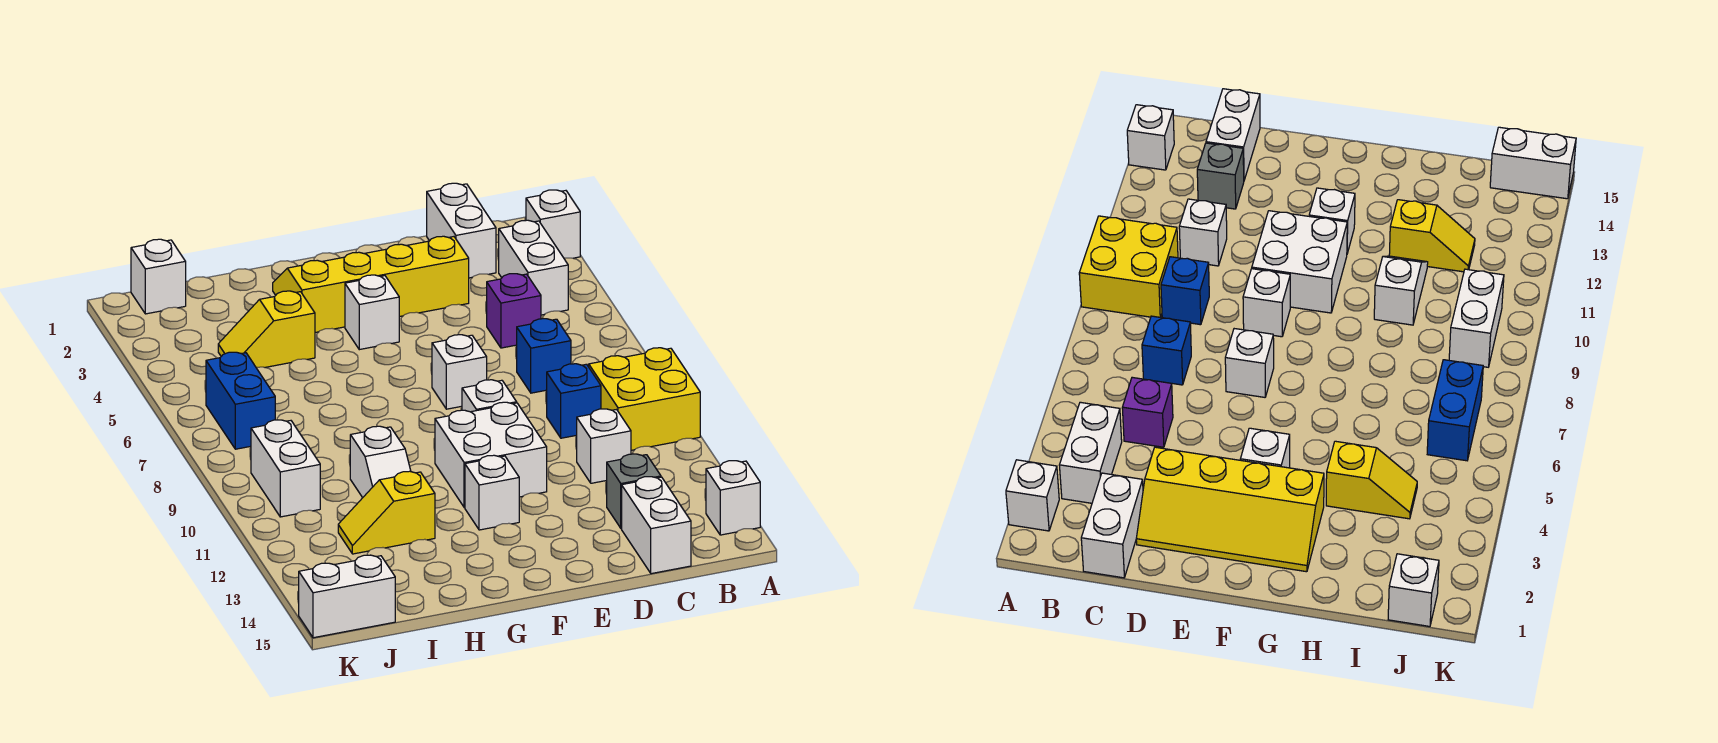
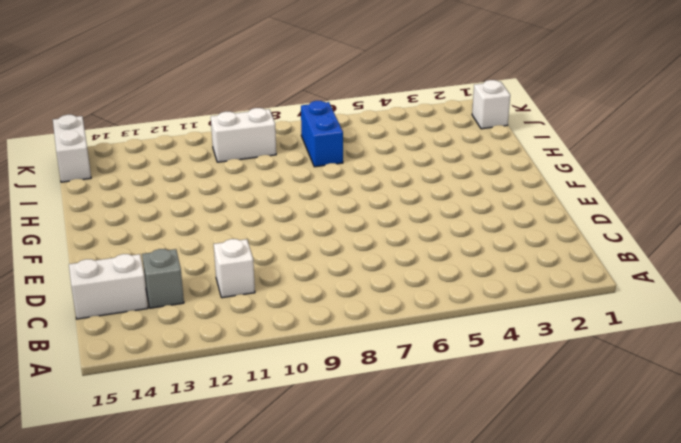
blue brick I7:J7 level 1 -> blue brick J6:J7 level 1
none -> white brick A2 level 1
none -> yellow brick A9:B10 level 1
none -> white brick A14 level 1

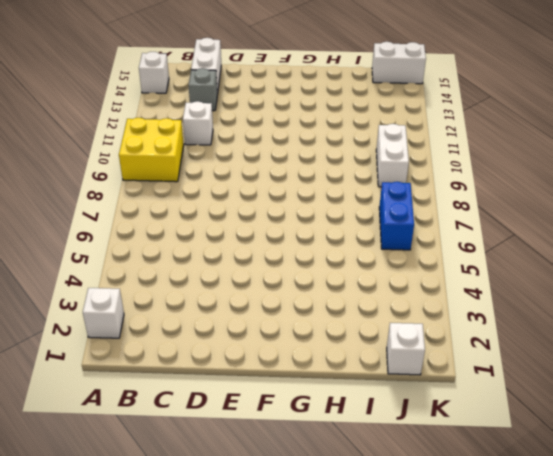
none -> white brick B3:B4 level 1
none -> white brick C1:C2 level 1
none -> purple brick C5 level 1

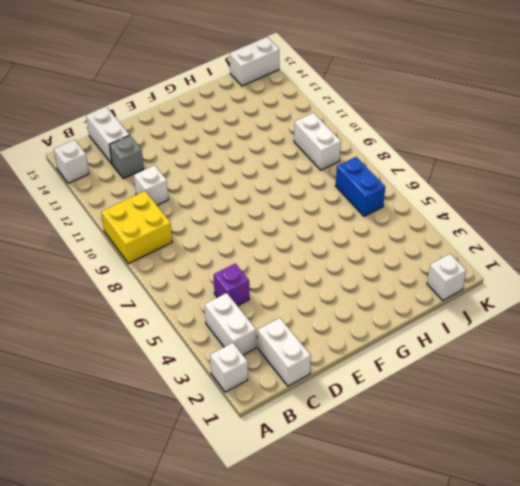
none -> blue brick C7 level 1
none -> blue brick C9 level 1
none -> yellow slope D2:G3 level 1 top 3

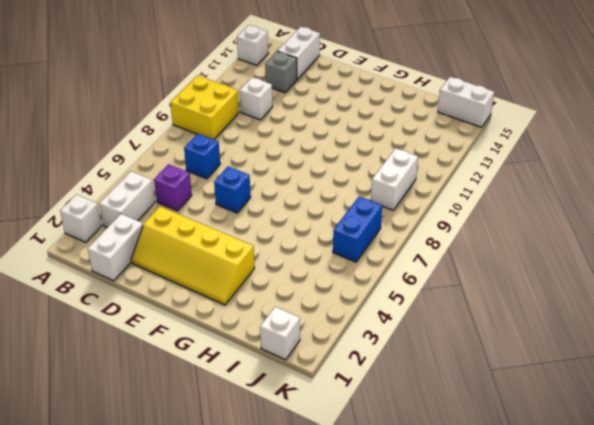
blue brick E6 level 1 -> blue brick C9 level 1
none -> white brick E7 level 1
none -> white brick E9 level 1
none -> white brick E10:F11 level 1

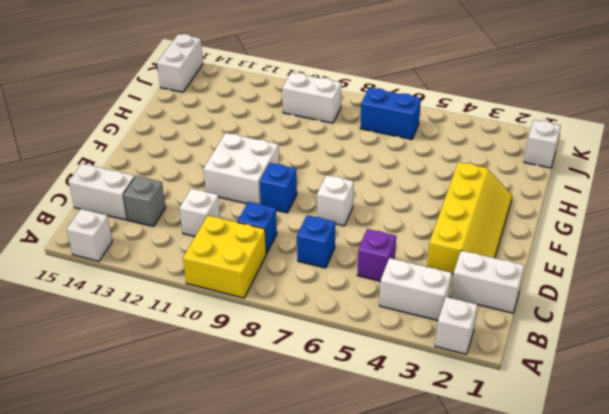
blue brick E9 level 1 -> white brick E9 level 1
none -> white brick F4 level 1
none -> white brick F12 level 1
none -> yellow slope H4:I4 level 1 top H

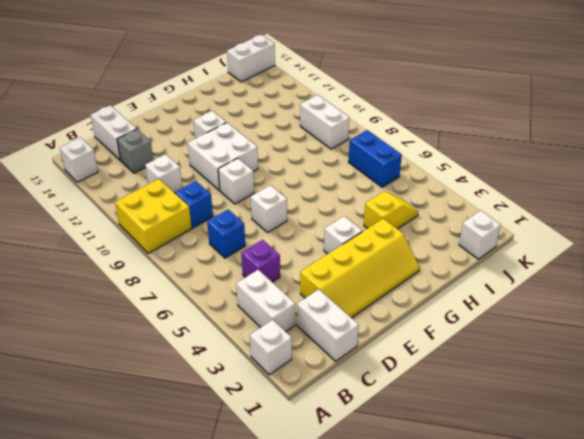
none -> white slope H10:H11 level 1 top 10
none -> yellow slope H12:I12 level 1 top H

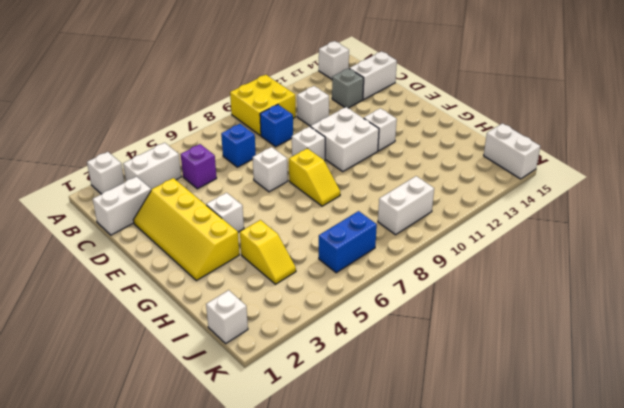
yellow slope F8:G8 level 1 top F -> yellow slope H12:I12 level 1 top H
none -> white slope H10:H11 level 1 top 10

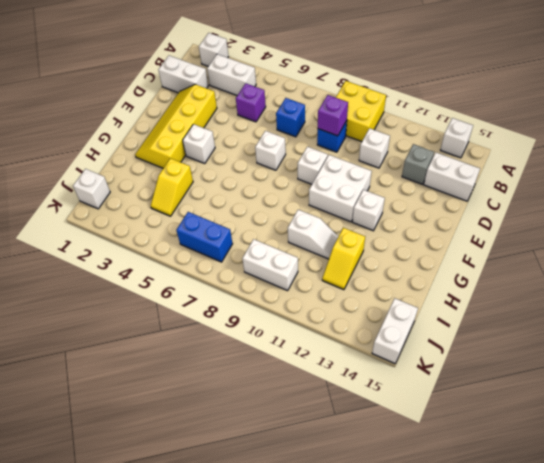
purple brick C9 level 2 -> none

